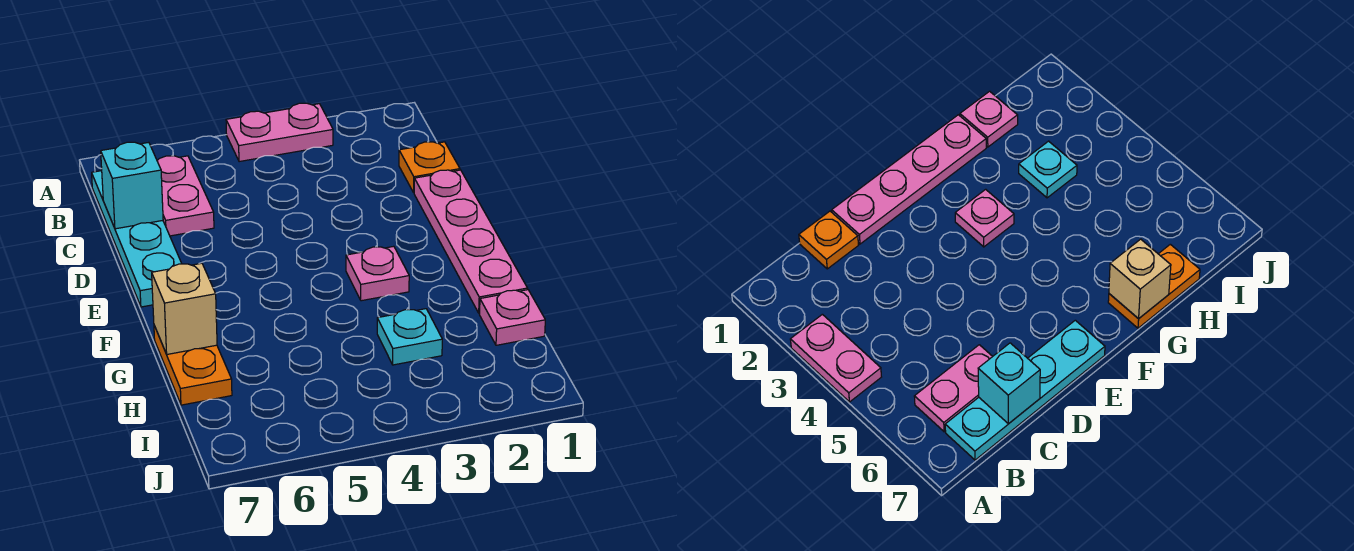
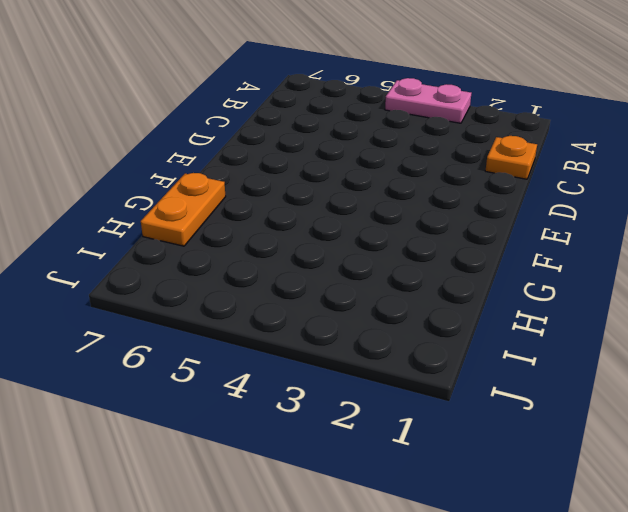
none -> pink plate B6:C6 level 1
none -> cyan plate B7:E7 level 1

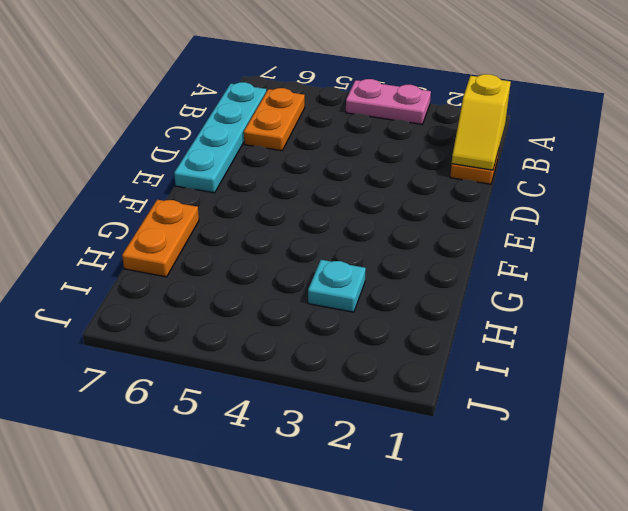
yellow slope B1:C1 level 2 top B -> none
orange plate B6:C6 level 1 -> pink plate B6:C6 level 1
none -> pink plate D1:G1 level 1
none -> pink plate F3 level 1

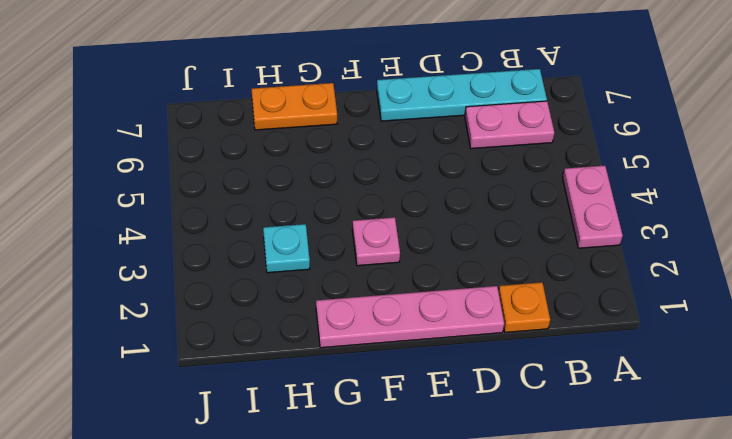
none -> pink plate H1 level 1
none -> cyan brick C7 level 2

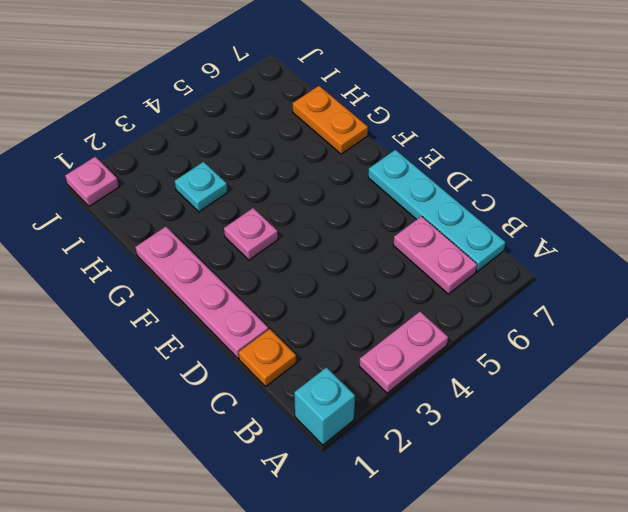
cyan brick A1 level 1 -> cyan brick C7 level 2
pink plate J1 level 1 -> pink plate H1 level 1
none -> tan brick G7 level 2

